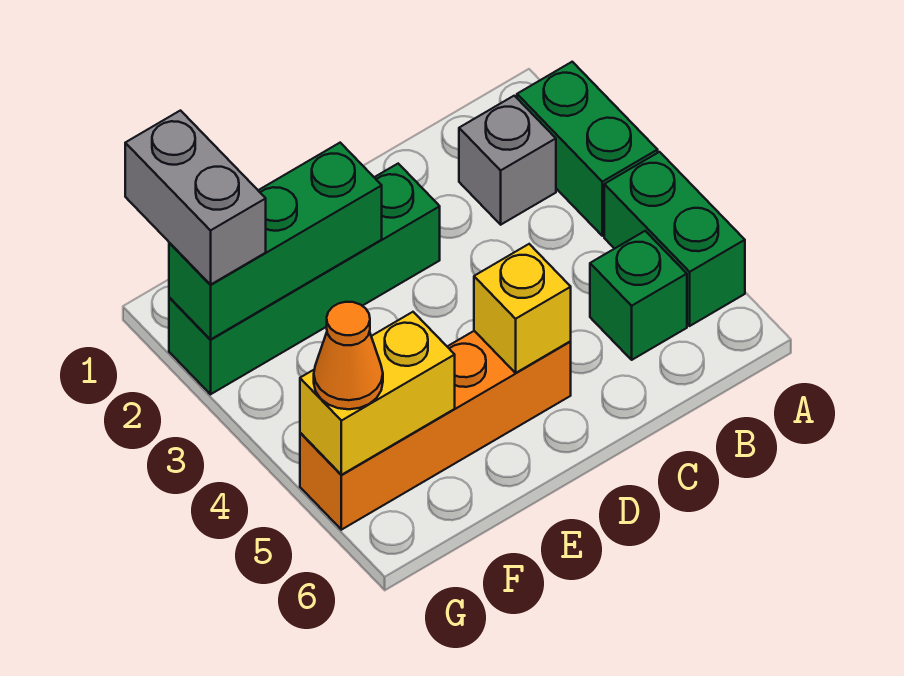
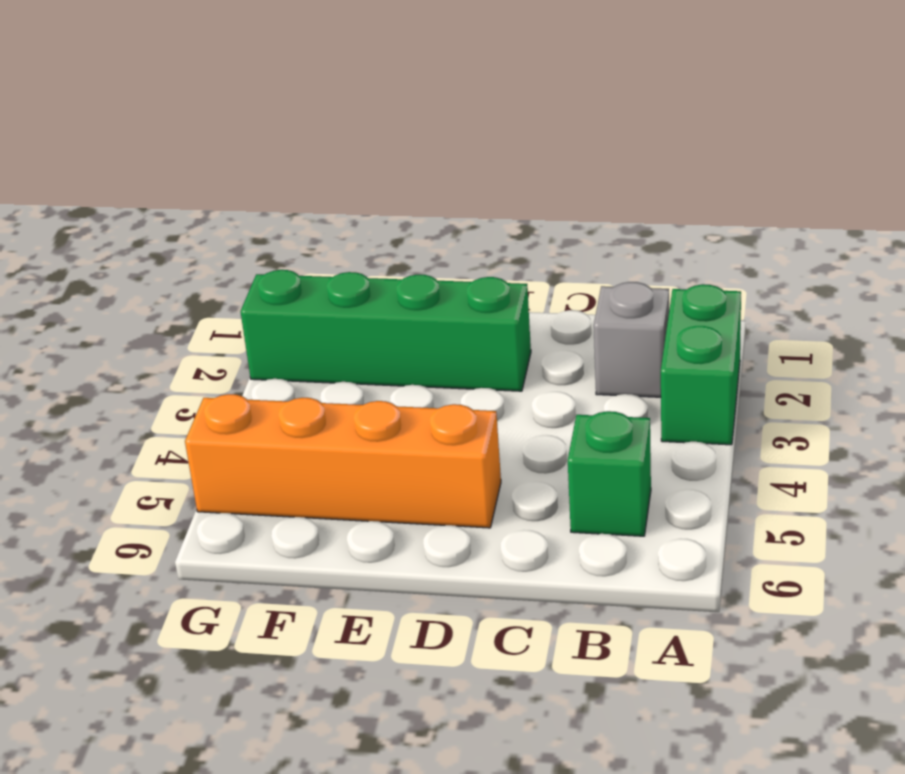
none -> green brick A4:A5 level 1
none -> yellow brick D5 level 2

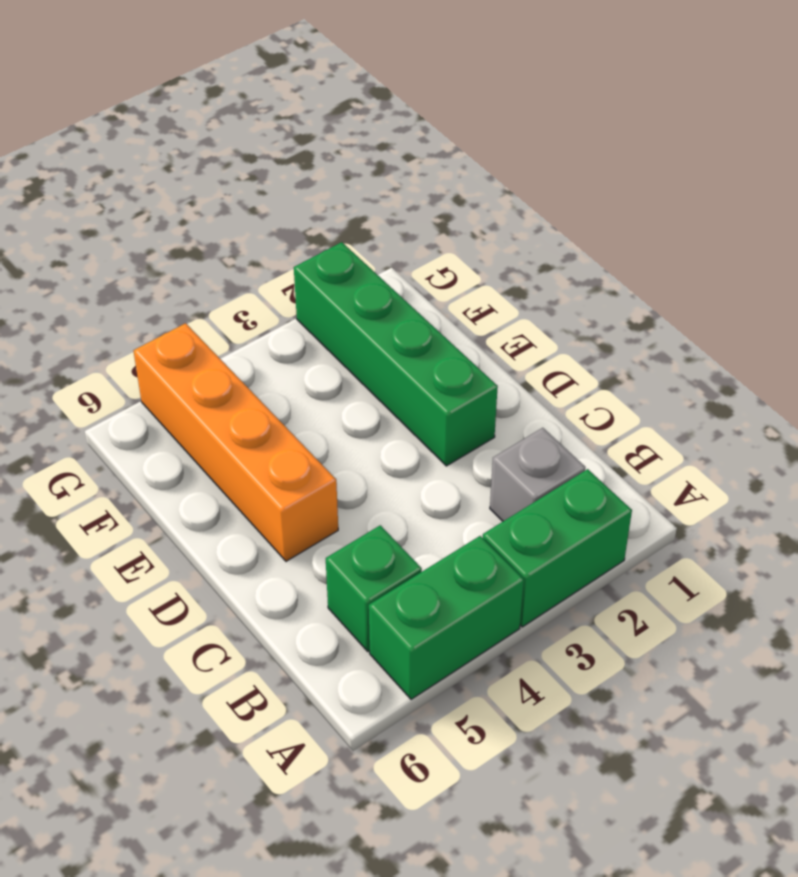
none -> yellow brick D5 level 2
none -> green brick E2:G2 level 2

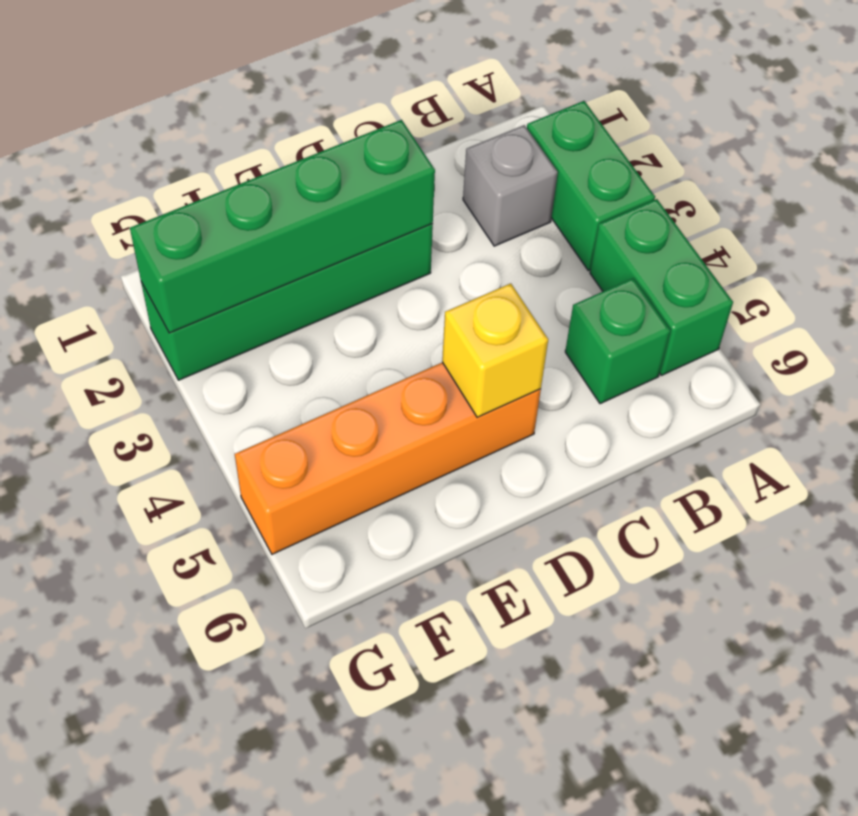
green brick D2:G2 level 2 -> green brick E2:G2 level 2
none -> yellow brick F5:G5 level 2
none -> grey brick G1:G2 level 3

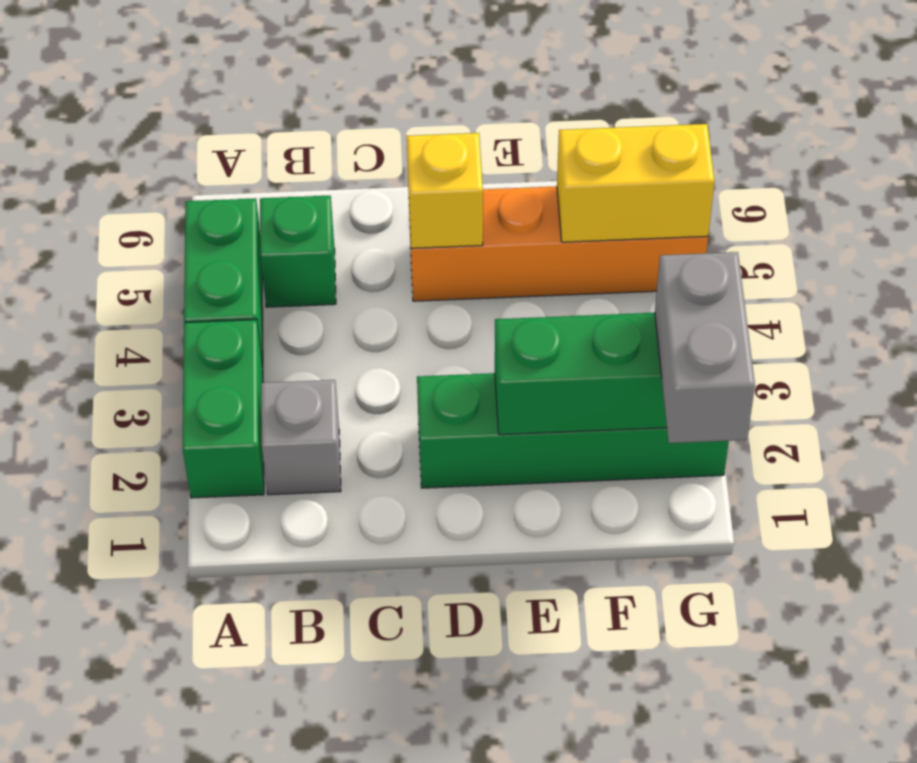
none -> orange cone G5 level 3

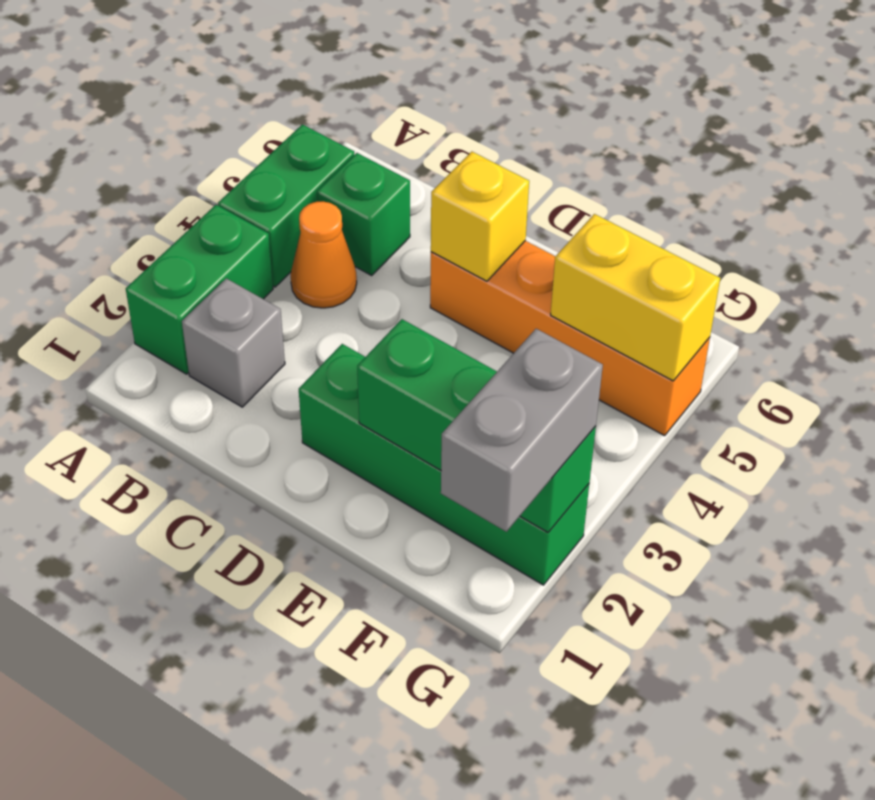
orange cone B4 level 1 -> orange cone G5 level 3

